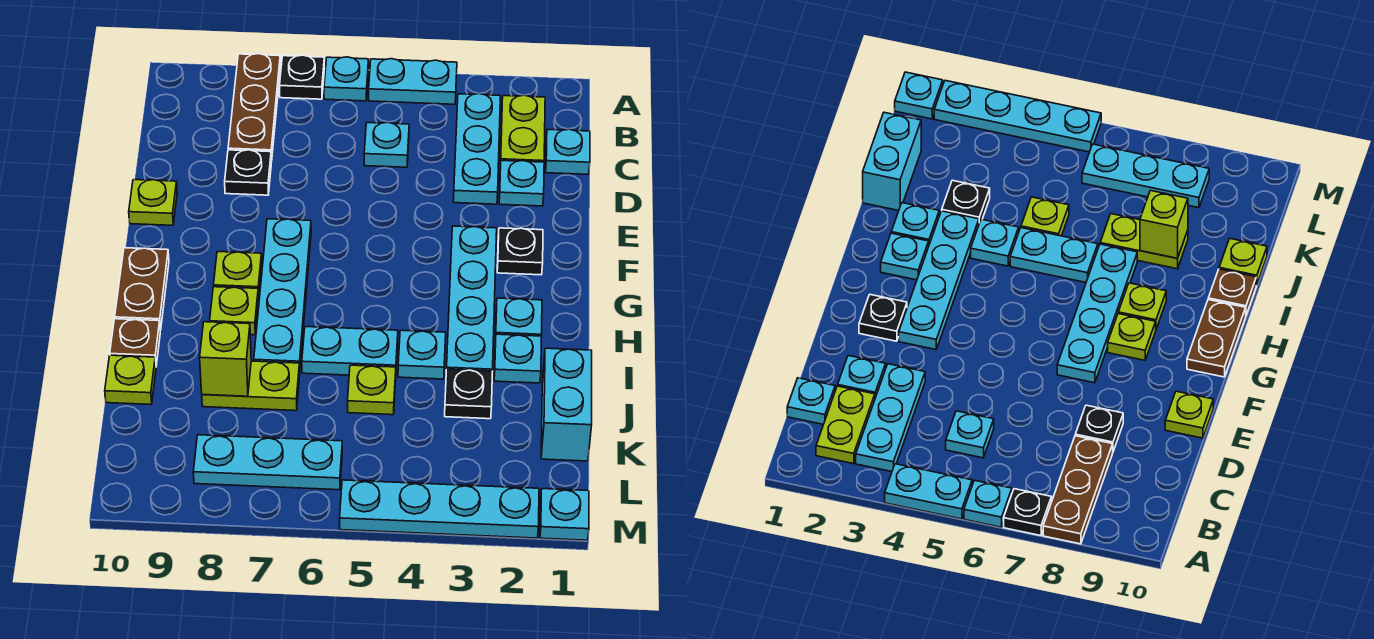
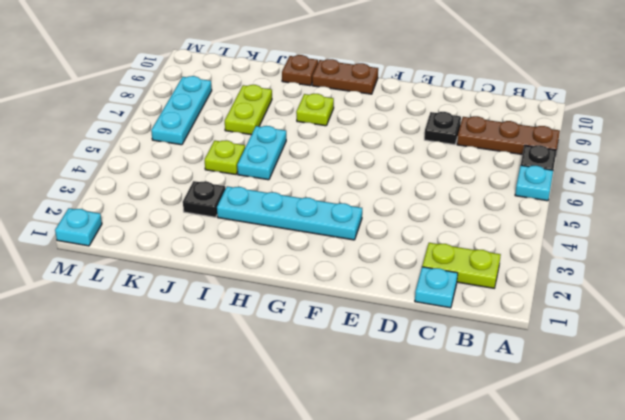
none -> cyan plate A4:A5 level 1
none -> cyan plate B3:D3 level 1
none -> cyan plate C5 level 1
none -> cyan plate D2 level 1

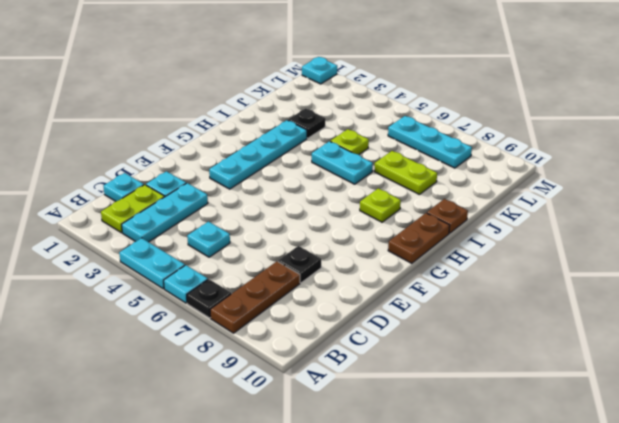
none -> lime plate E10 level 1
none -> black plate F2 level 1
none -> cyan plate F7:I7 level 1
none -> lime plate G8 level 1

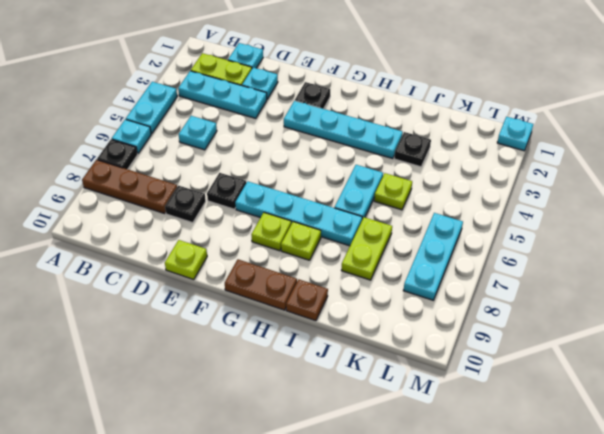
black plate E7 level 1 -> none
none -> cyan plate H2 level 1
none -> cyan plate I2 level 1
none -> cyan plate I4 level 1
none -> cyan brick J1:K1 level 1

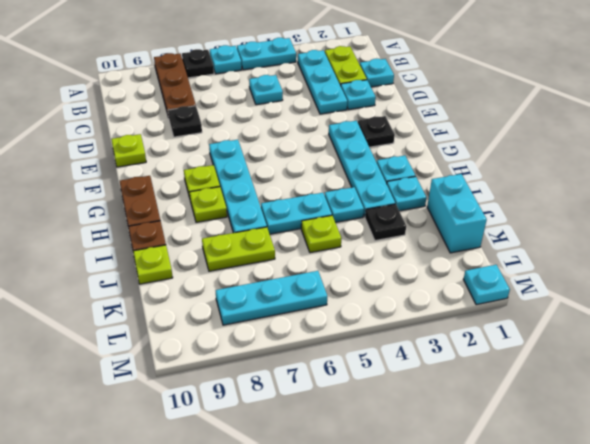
none -> cyan plate M2:M5 level 1
none -> lime brick J8 level 2

